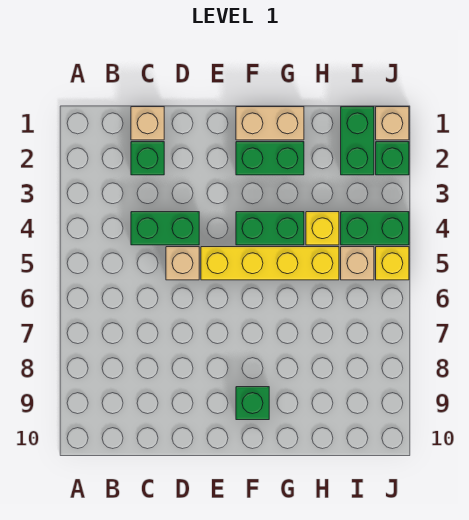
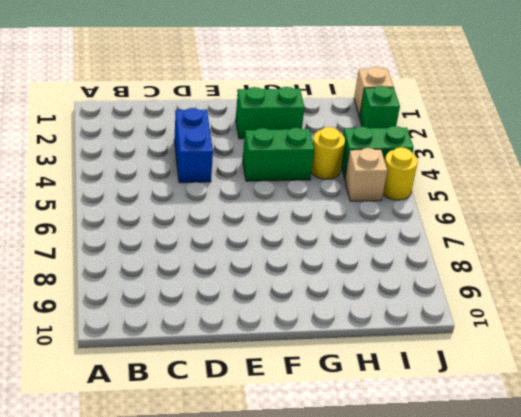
blue brick D3:D4 level 1 -> green brick C4:D4 level 1
yellow round brick H4 level 1 -> yellow brick H4 level 1
yellow round brick J5 level 1 -> yellow brick J5 level 1
none -> tan brick C1 level 1
none -> green brick C2 level 1
none -> tan brick D5 level 1

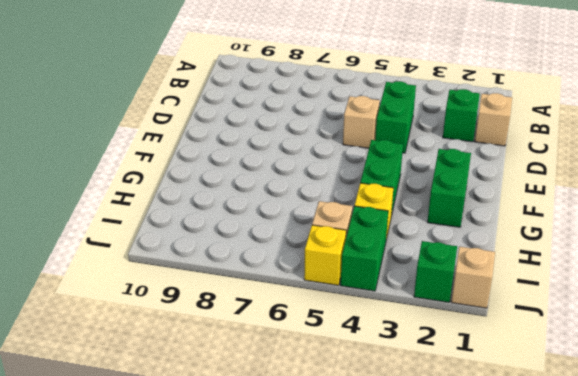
none -> yellow brick E5:H5 level 1
none -> tan brick F1:G1 level 1
none -> green brick F9 level 1

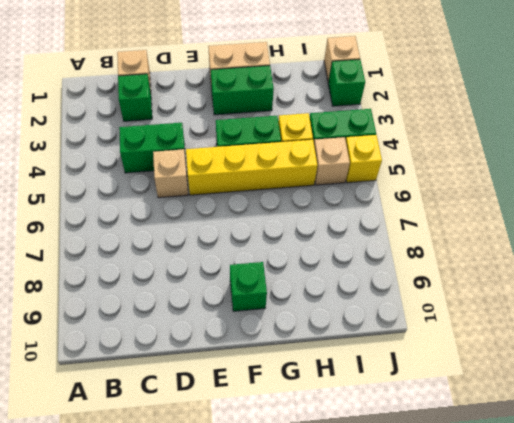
none -> green brick I1:I2 level 1

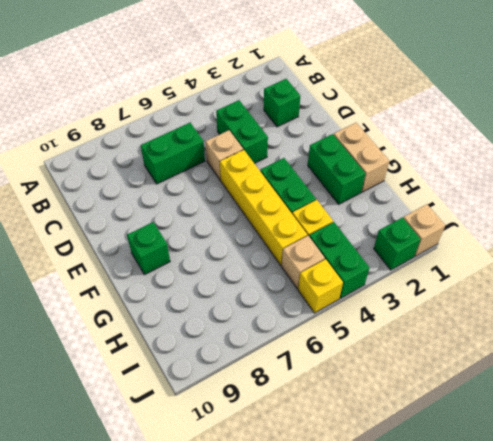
green brick C6:C7 level 1 -> green brick I1:I2 level 1
none -> tan brick C1 level 1

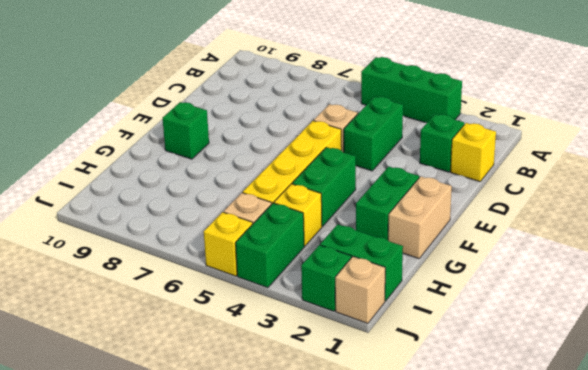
green brick A3:A5 level 1 -> none
yellow brick C1 level 1 -> tan brick C1 level 1

